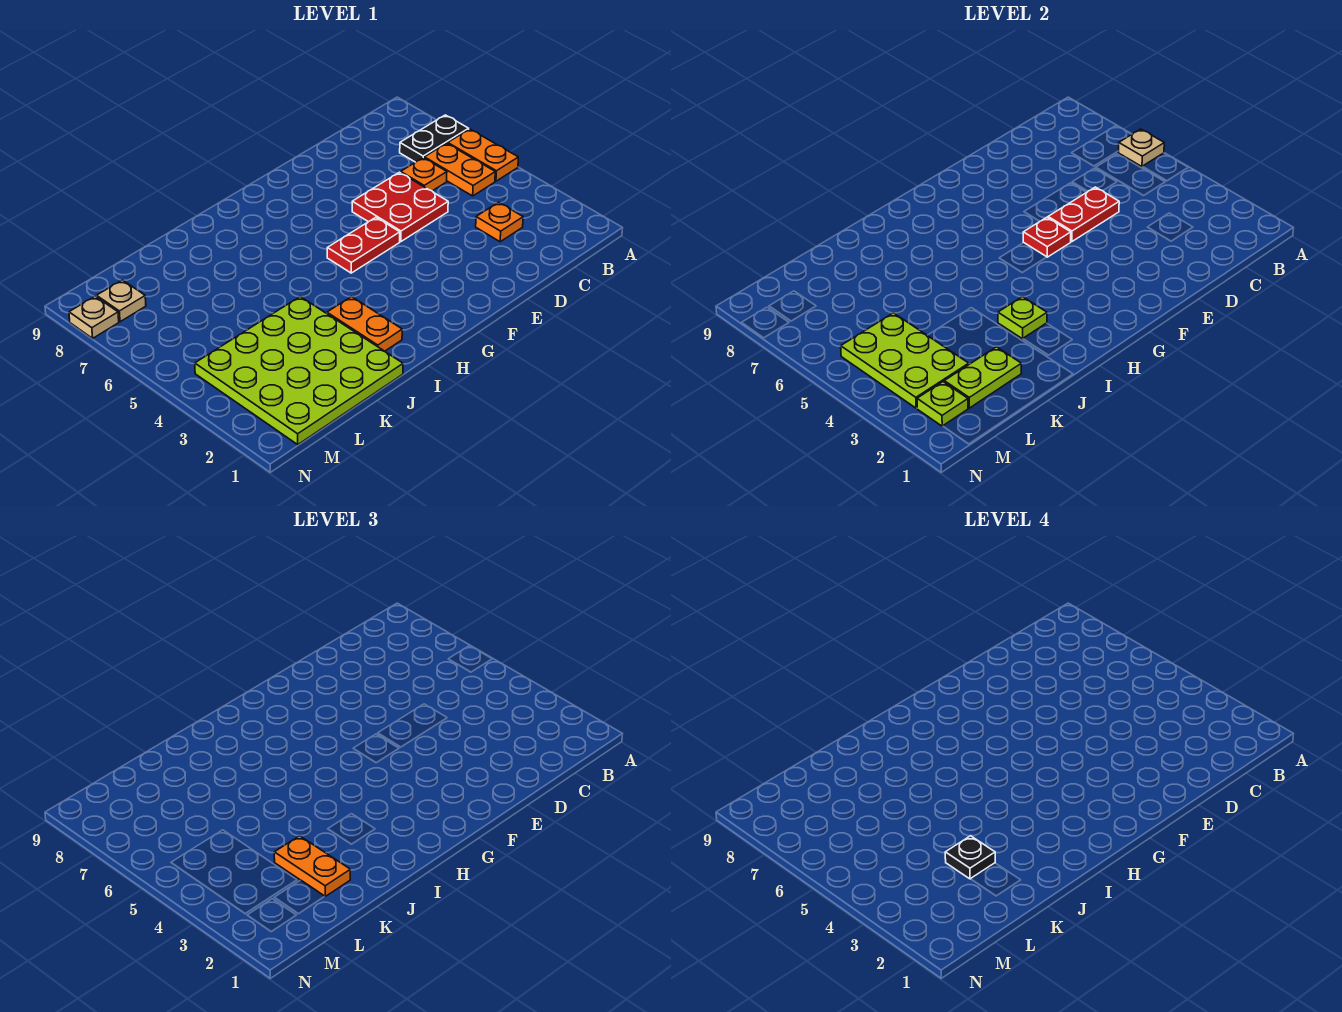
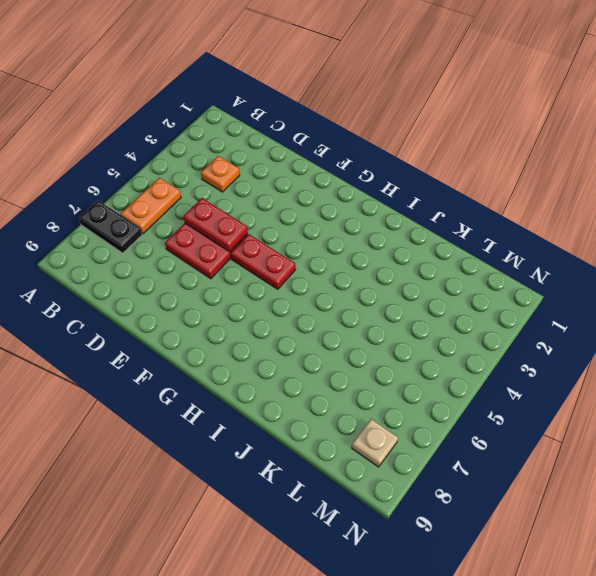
none -> orange plate A5:A6 level 1
none -> orange plate C6 level 1
none -> orange plate I2:I3 level 1

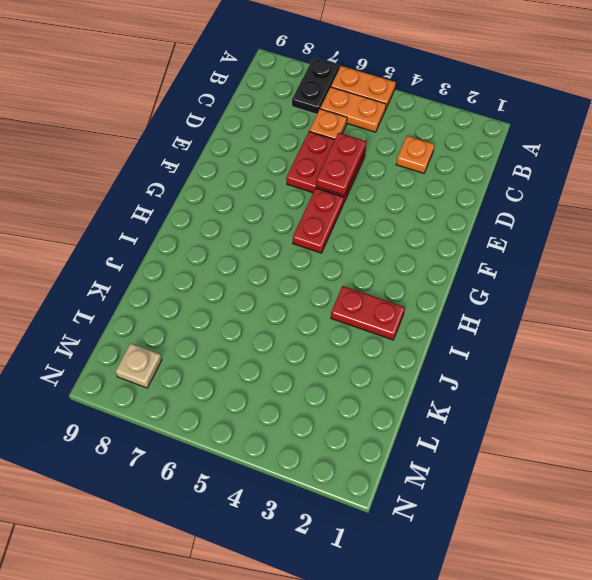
red plate I2:I3 level 1 -> orange plate I2:I3 level 1
none -> lime plate J1:M4 level 1
none -> tan plate N8 level 1
none -> tan plate A6 level 2

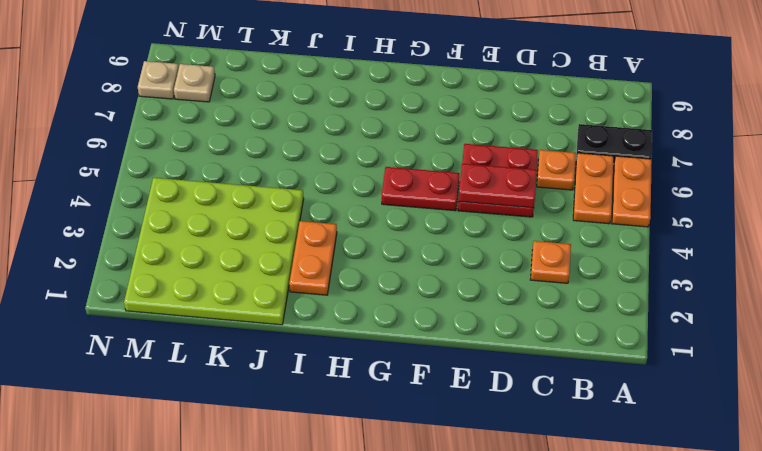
none -> tan plate A6 level 2
none -> red plate F5 level 2
none -> lime plate I3 level 2

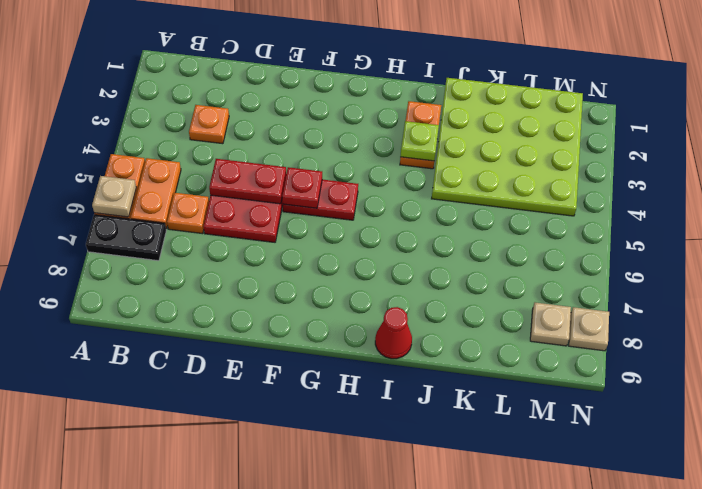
red cone I9 level 1 -> none
none -> lime plate K2:L2 level 2
none -> lime plate L3:M5 level 2
none -> lime plate M2 level 2

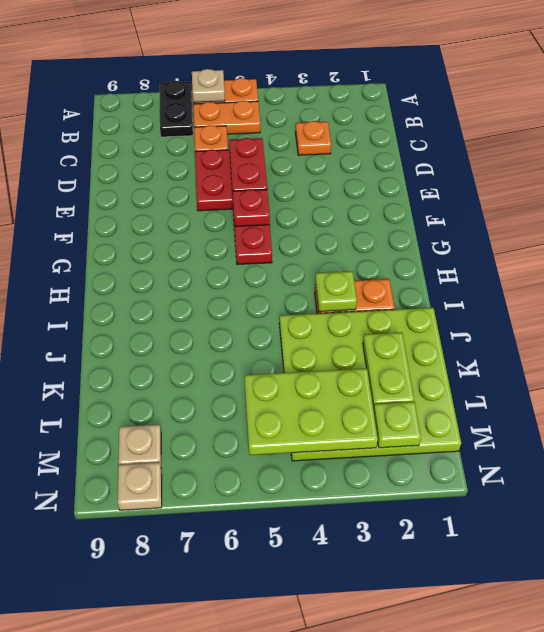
none -> orange plate K2:K3 level 3
none -> black plate K3 level 4

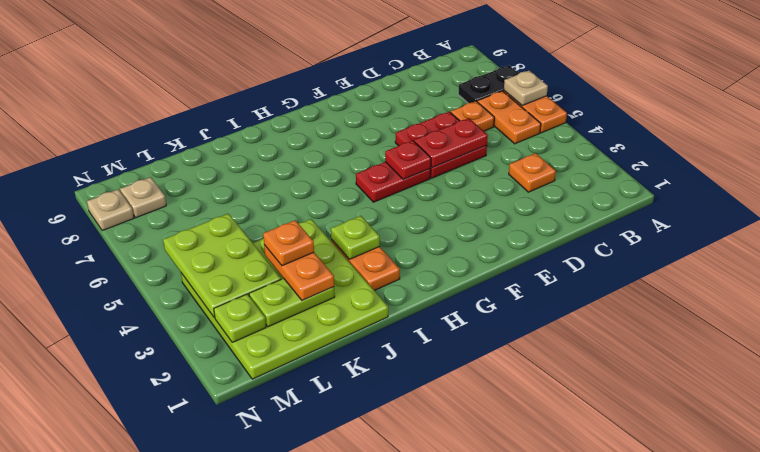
orange plate K3 level 4 -> black plate K3 level 4

